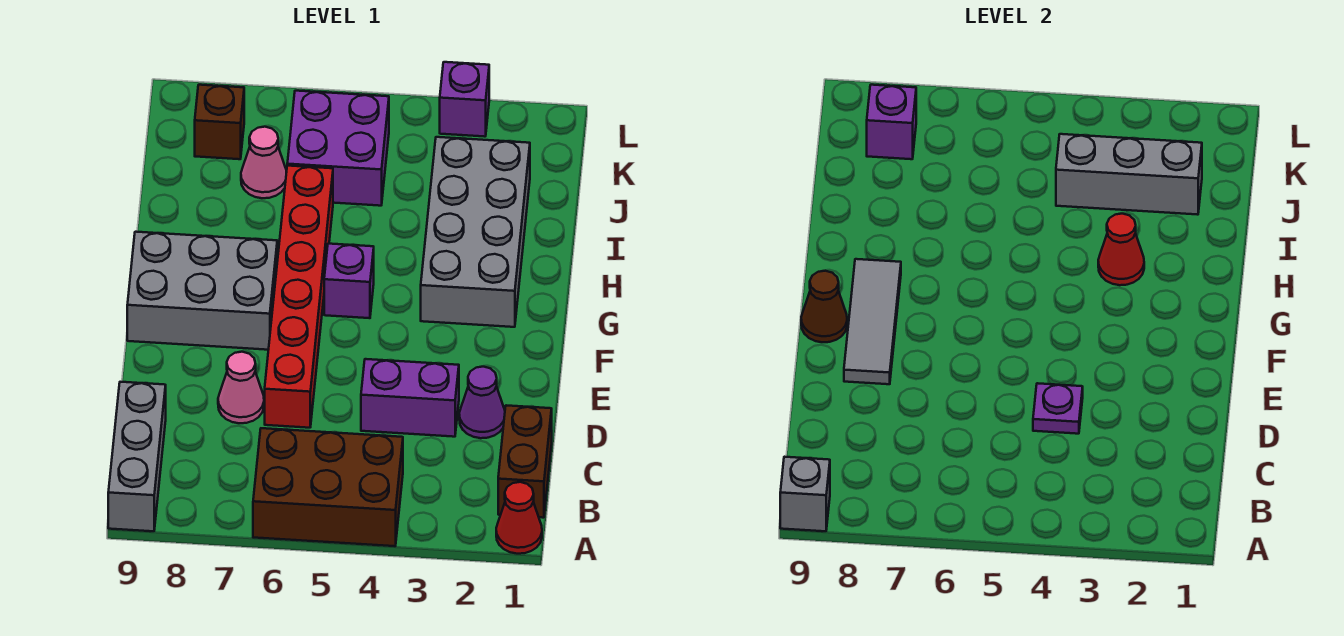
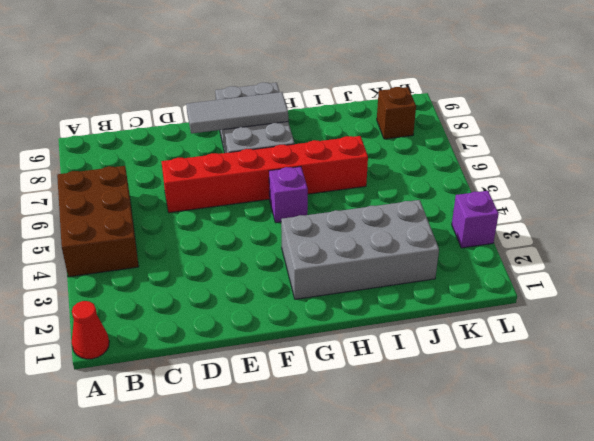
none -> grey brick A9:C9 level 1
none -> brown brick B1:C1 level 1
none -> purple cone D2 level 1

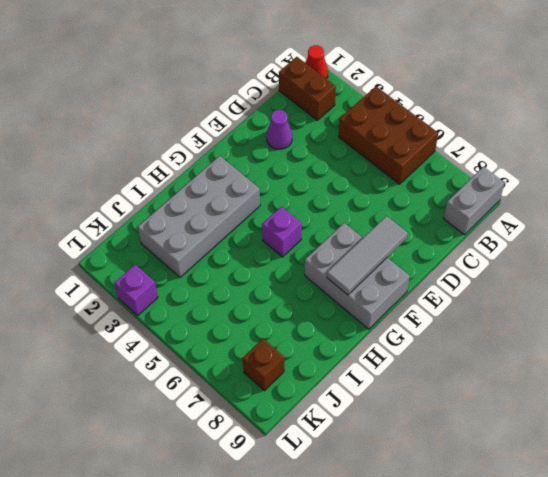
grey brick A9:B9 level 1 -> grey brick A9:C9 level 1
brown brick B1:B2 level 1 -> brown brick B1:C1 level 1
none -> purple brick D3:D4 level 1
none -> red brick D6:I6 level 1
none -> pink cone D7 level 1

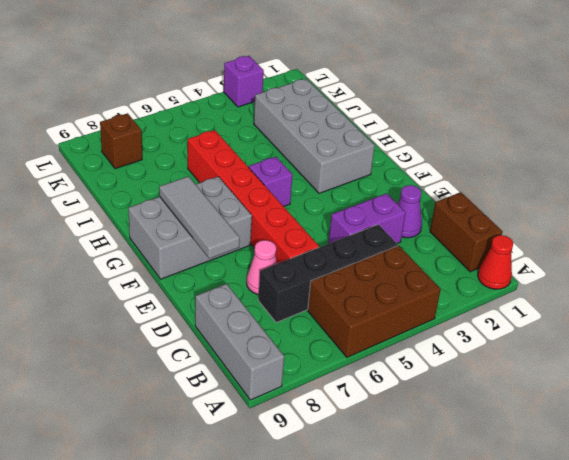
black brick C4:C7 level 1 -> none
none -> purple brick J5:K6 level 1
none -> pink cone J7 level 1
none -> grey brick A9 level 2

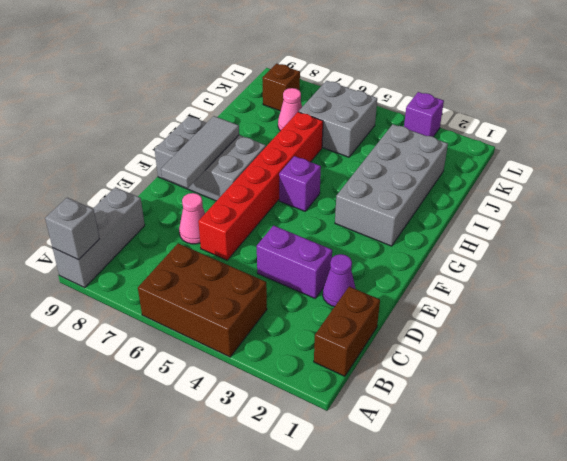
grey brick J5:K6 level 1 -> purple brick J5:K6 level 1
none -> red cone A1 level 1
none -> purple plate D4 level 2
none -> brown cone F9 level 2

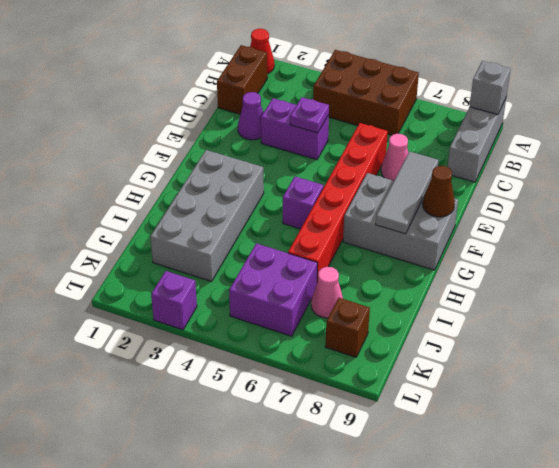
none -> red cone H3 level 2
none -> grey brick J2:J4 level 2
none -> purple brick K8 level 2

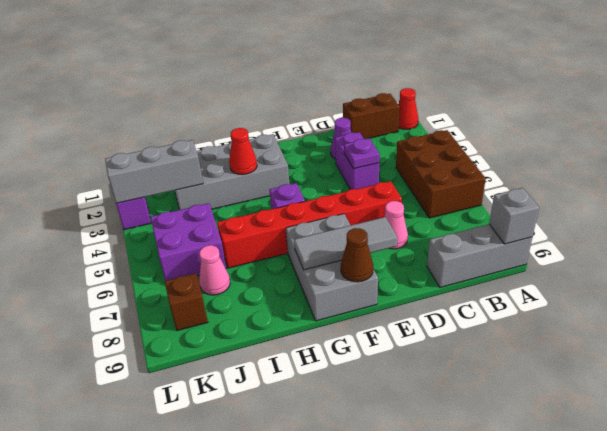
grey brick J3:L3 level 2 -> grey brick J2:J4 level 2
none -> purple brick K8 level 2

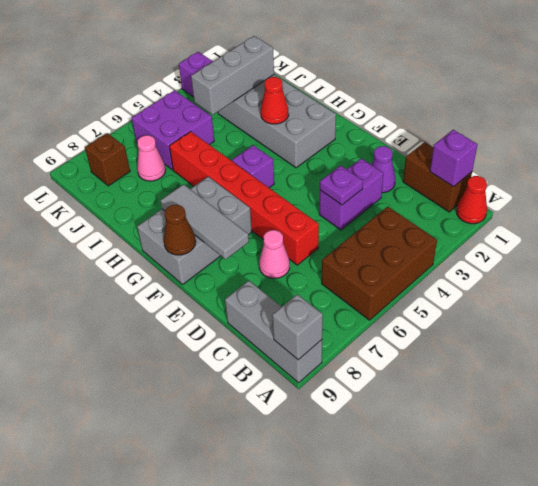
purple brick B1 level 2 -> purple brick K8 level 2

